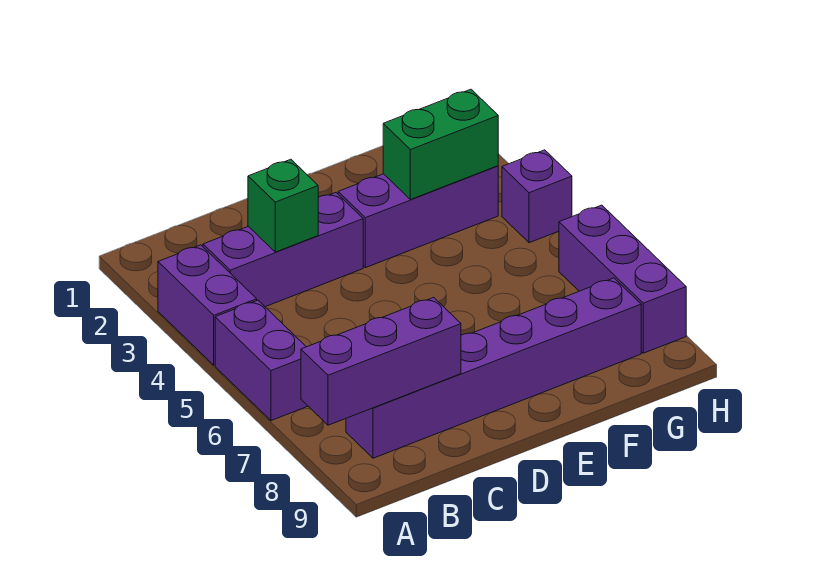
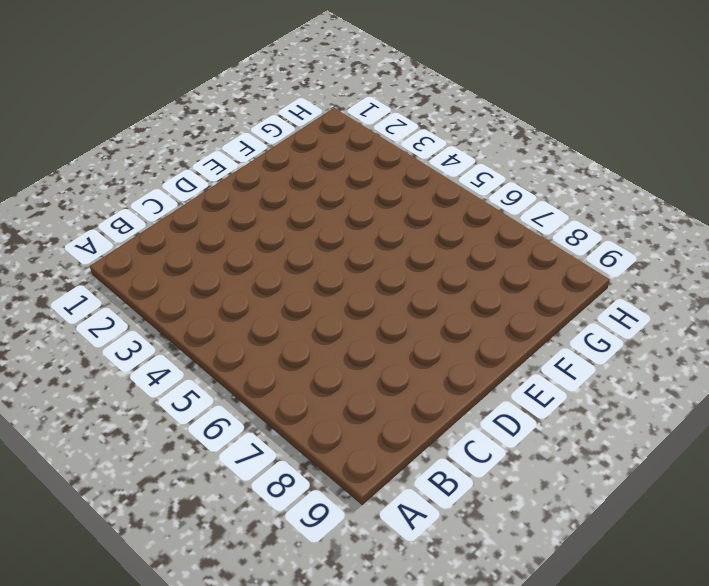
none -> purple brick A3:A4 level 1
none -> purple brick A5:A6 level 1

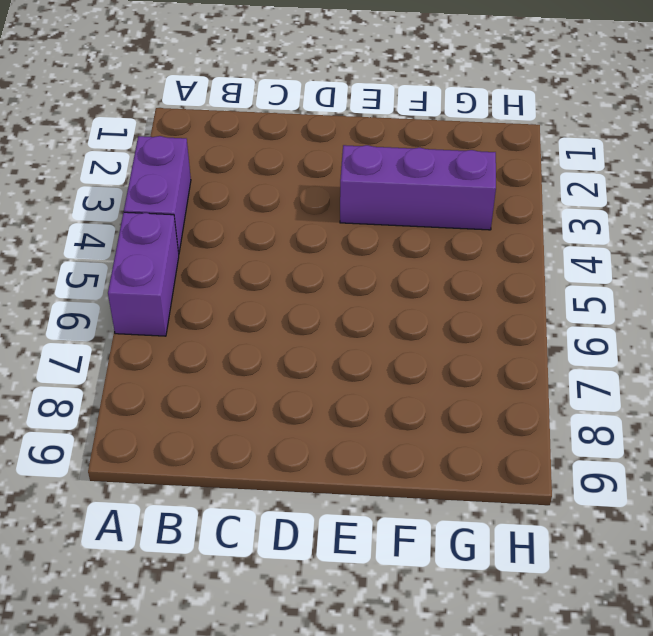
none -> purple brick B3:D3 level 1
none -> purple brick B8:G8 level 1

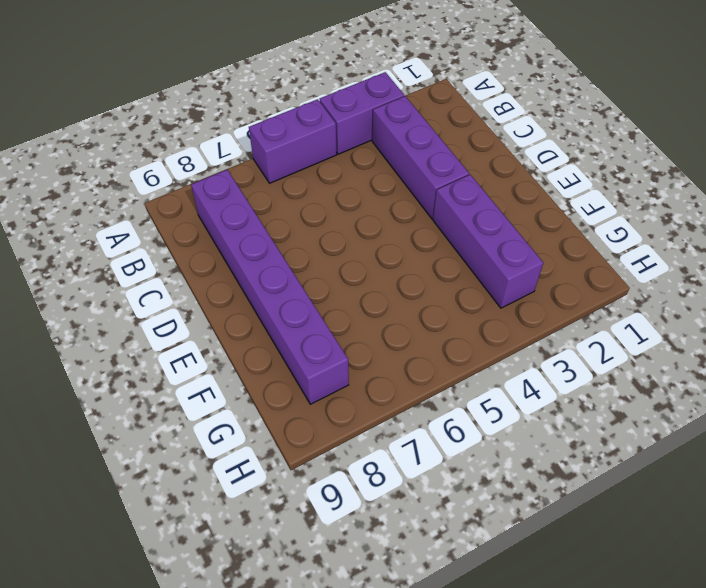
none -> purple brick H4 level 1
none -> purple brick H6:H8 level 1

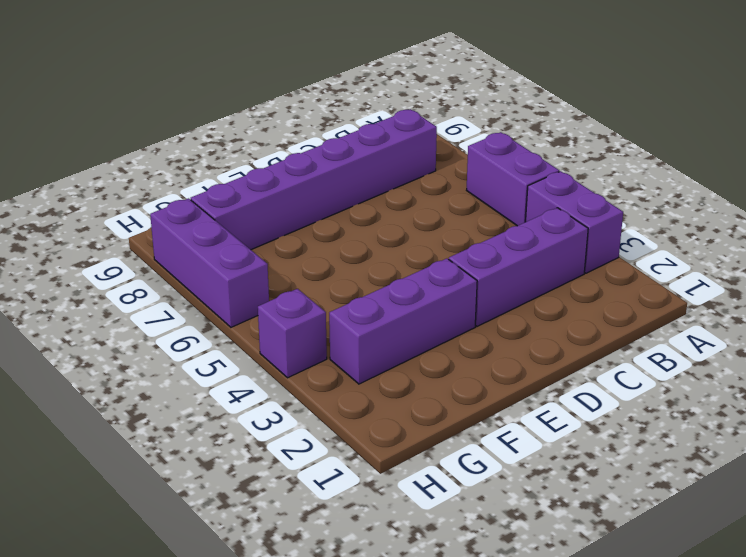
none -> purple brick A8:C8 level 2
none -> green brick C3 level 2

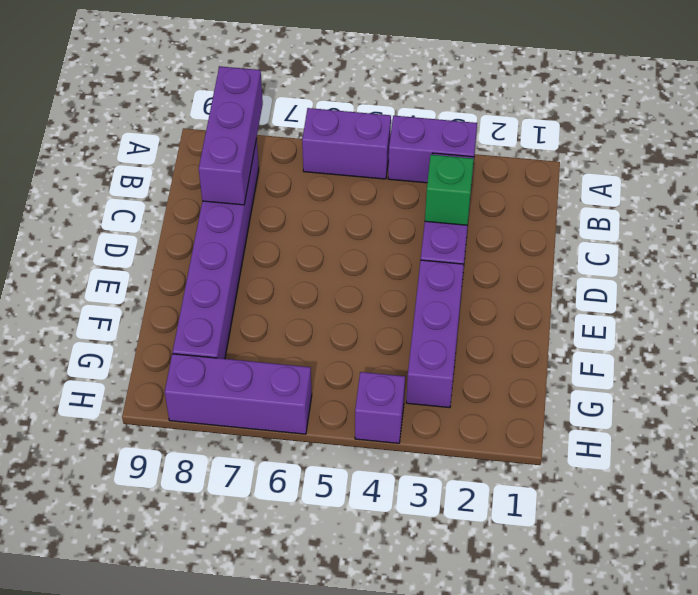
none -> green brick F3:G3 level 2

